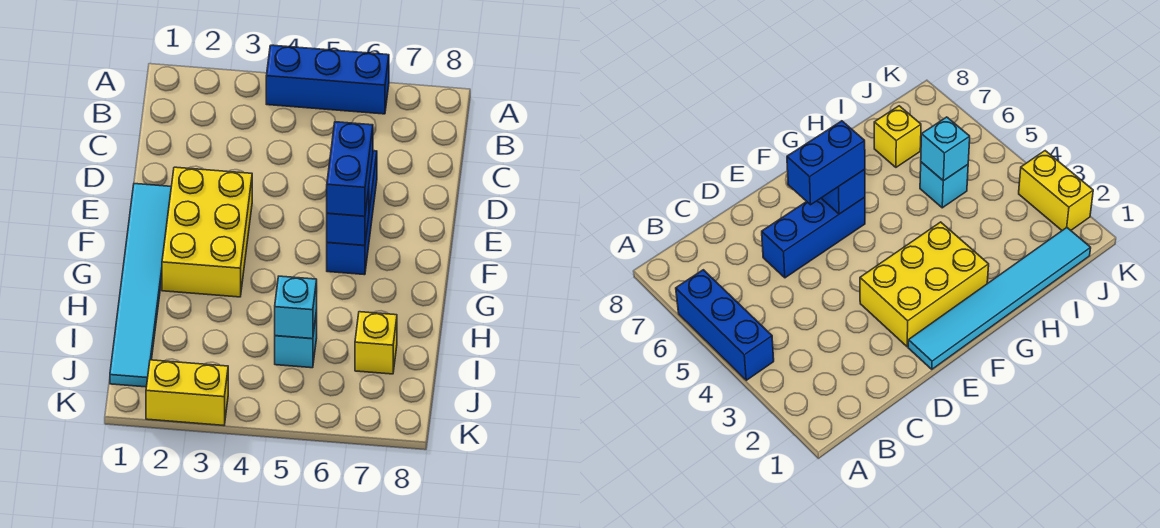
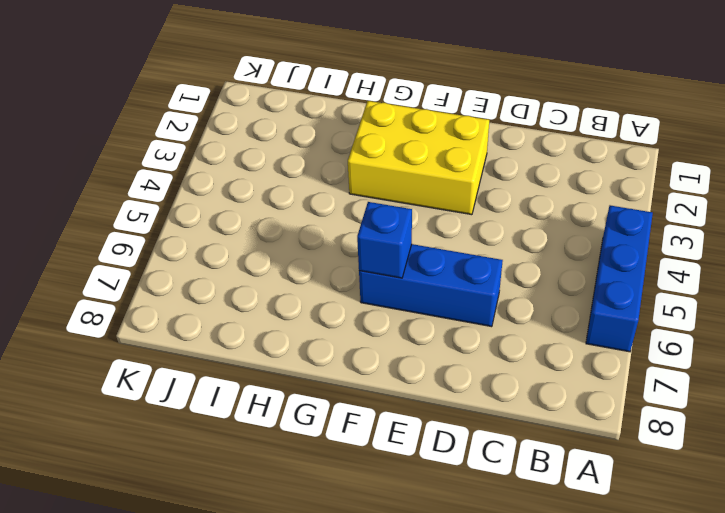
none -> cyan tile E1:J1 level 1
none -> cyan brick I5 level 1

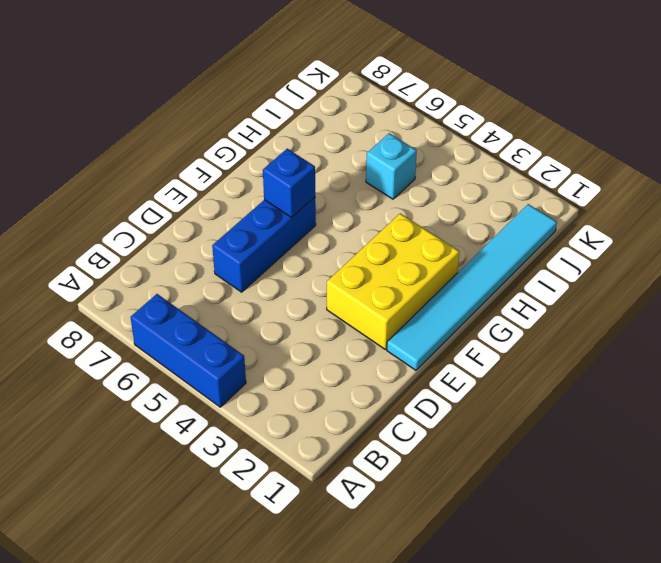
none -> yellow brick I7 level 1
none -> yellow brick K2:K3 level 1

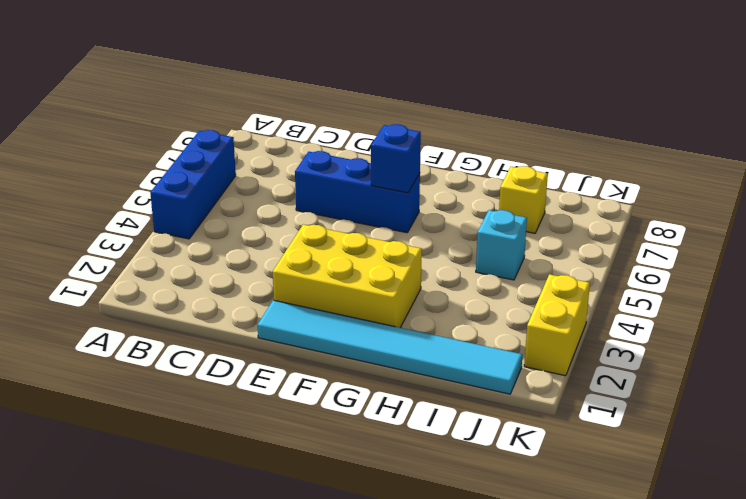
none -> cyan brick I5 level 2
none -> blue brick E6:F6 level 3

